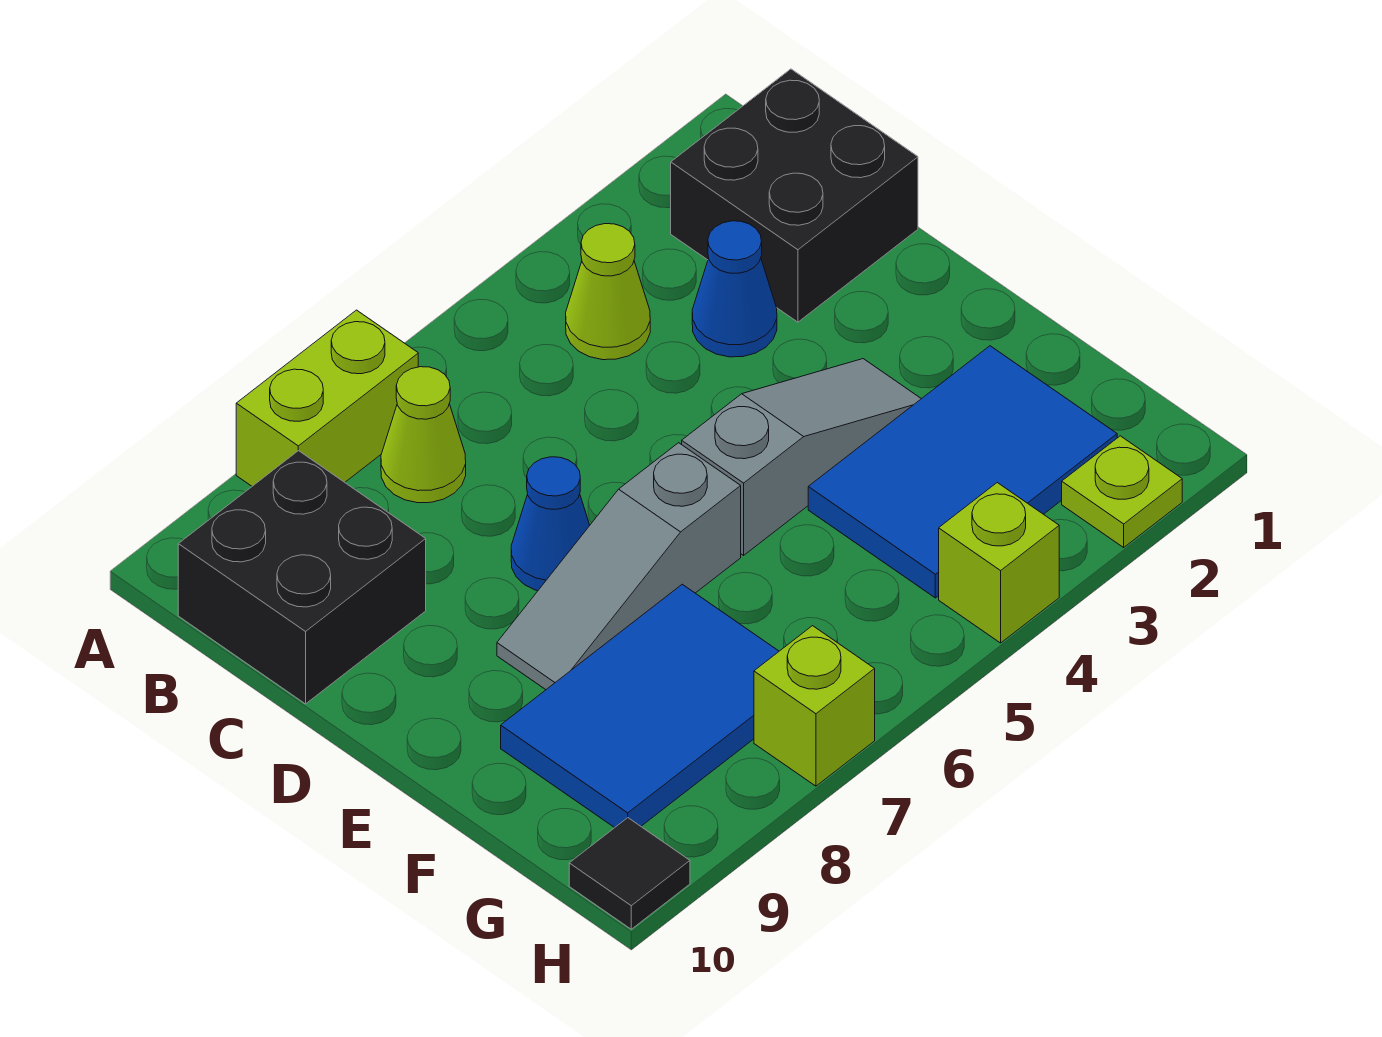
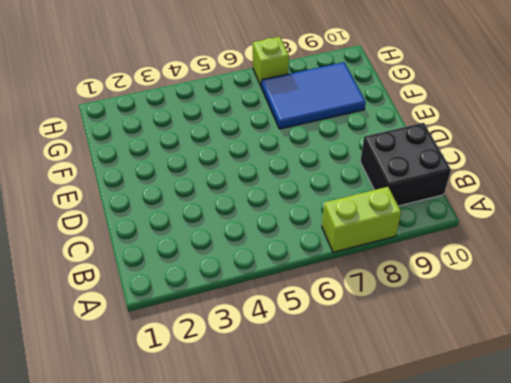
none -> black brick B1:C2 level 1
none -> lime cone B4 level 1
none -> lime cone B7 level 1

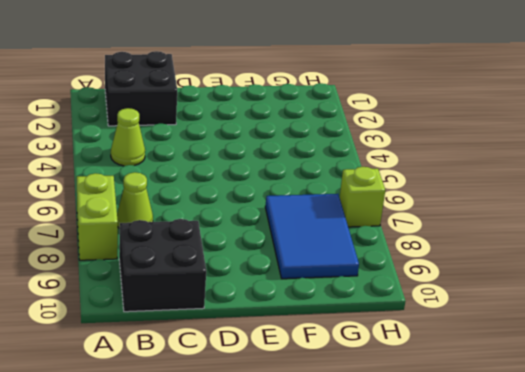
none -> blue cone C3 level 1
none -> blue cone D7 level 1
none -> grey slope E3:E5 level 1 top 5

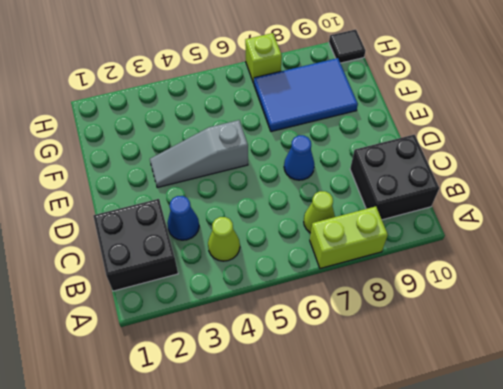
none -> grey slope E6:E8 level 1 top 6
none -> blue tile F2:G4 level 1
none -> lime plate H2 level 1

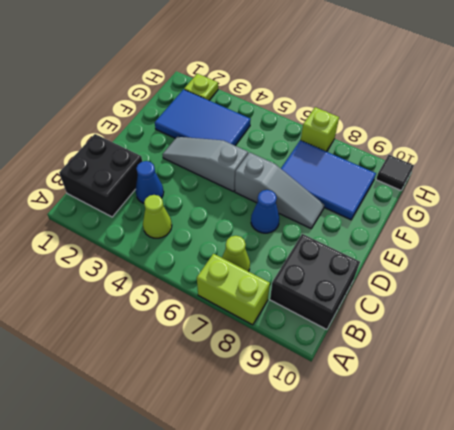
none -> lime brick H4 level 1

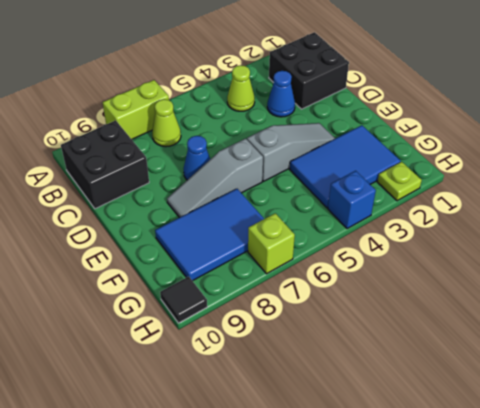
blue brick H4 level 1 -> lime brick H4 level 1

